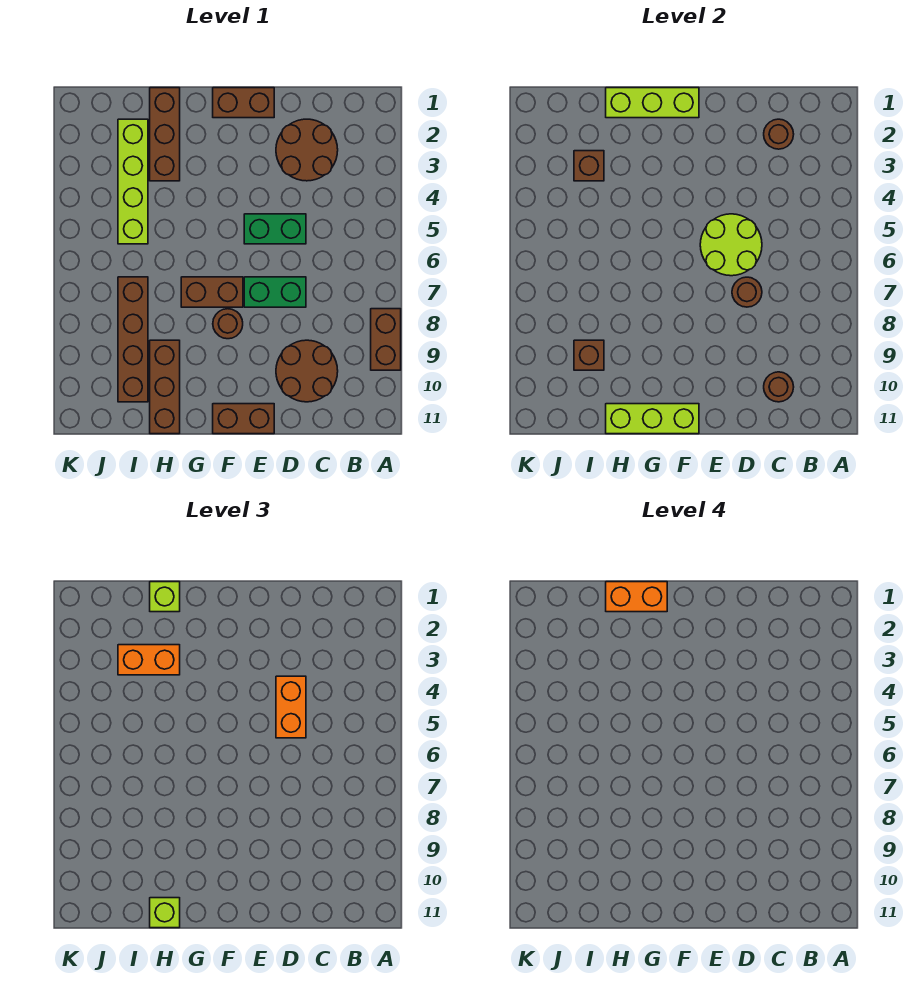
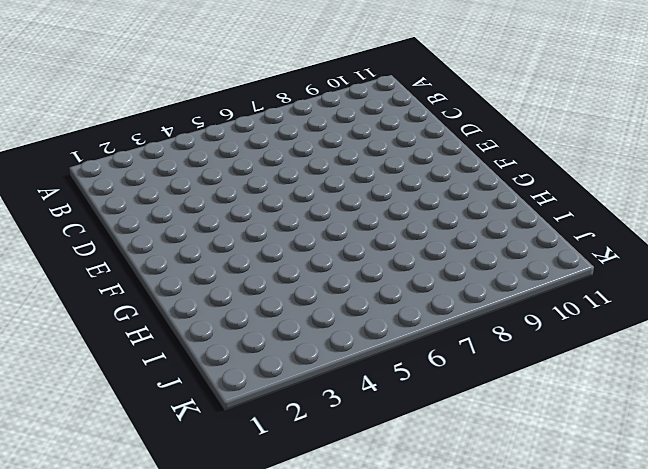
none -> brown brick A8:A9 level 1
none -> brown round brick C2:D3 level 1
none -> brown round brick C9:D10 level 1

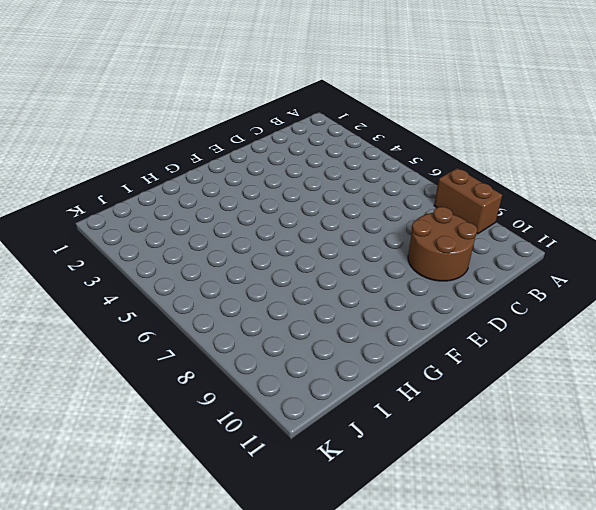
none -> brown round brick C2:D3 level 1
none -> green brick D5:E5 level 1
none -> green brick D7:E7 level 1

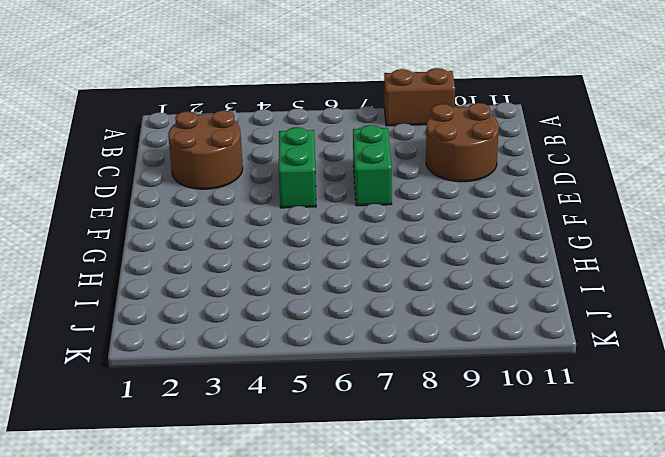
none -> brown brick E1:F1 level 1
none -> brown brick E11:F11 level 1
none -> brown brick F7:G7 level 1

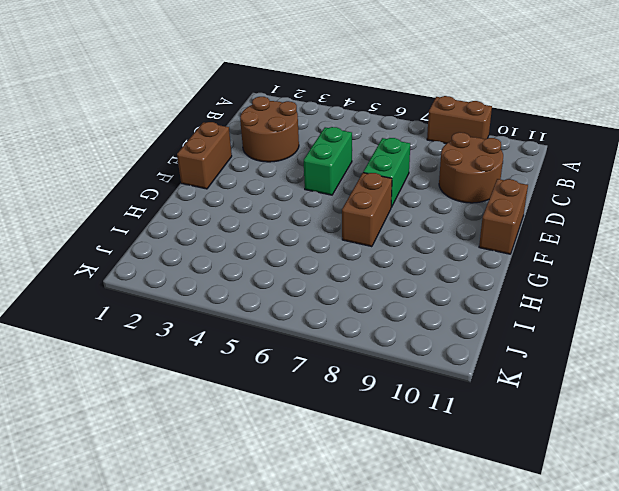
none -> brown round brick F8 level 1
none -> brown brick H1:H3 level 1
none -> brown brick H9:H11 level 1

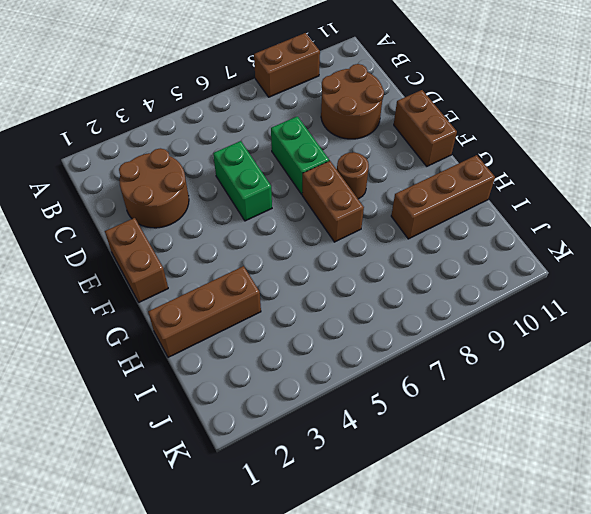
none -> lime brick I2:I5 level 1
none -> brown brick I7:I10 level 1
none -> brown round brick C2 level 2

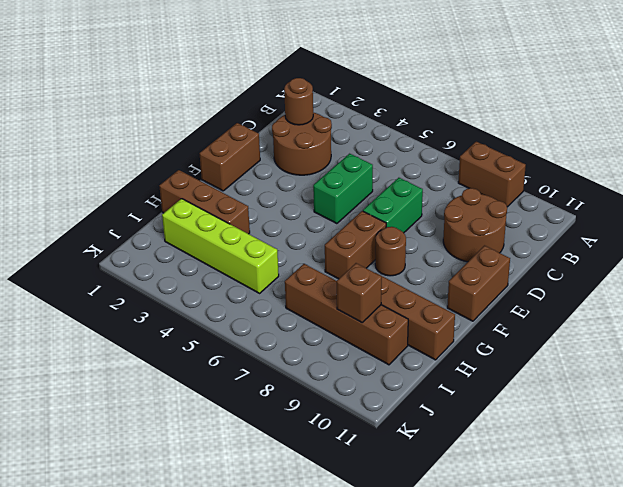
none -> brown round brick C10 level 2
none -> lime round brick D5:E6 level 2
none -> brown round brick D7 level 2

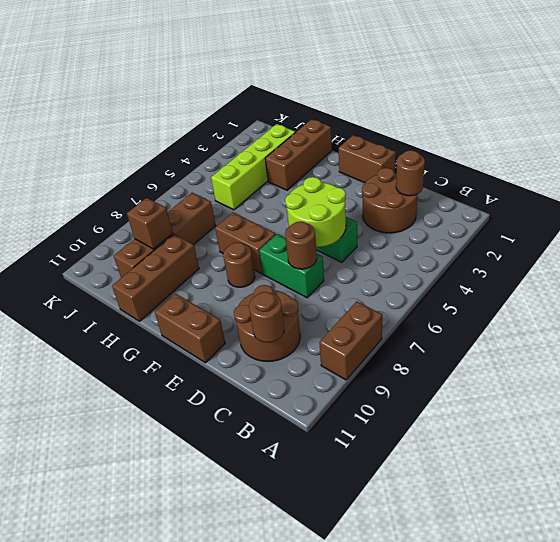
none -> lime brick F1:H1 level 2
none -> lime brick F11:H11 level 2
none -> brown brick I3 level 2

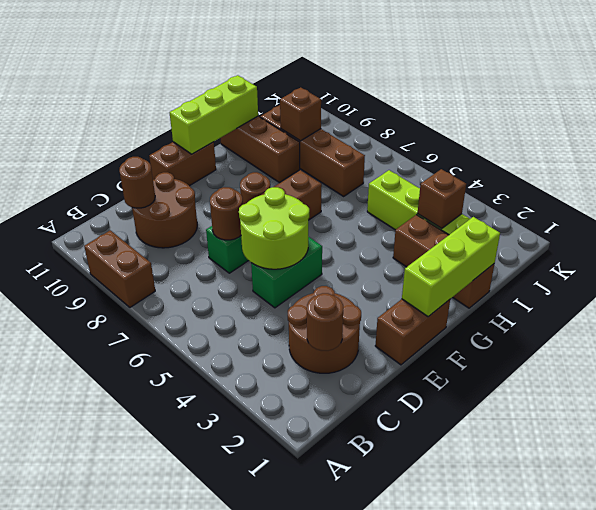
none -> orange brick D4:D5 level 3
none -> lime brick H1 level 3
none -> orange brick H3:I3 level 3

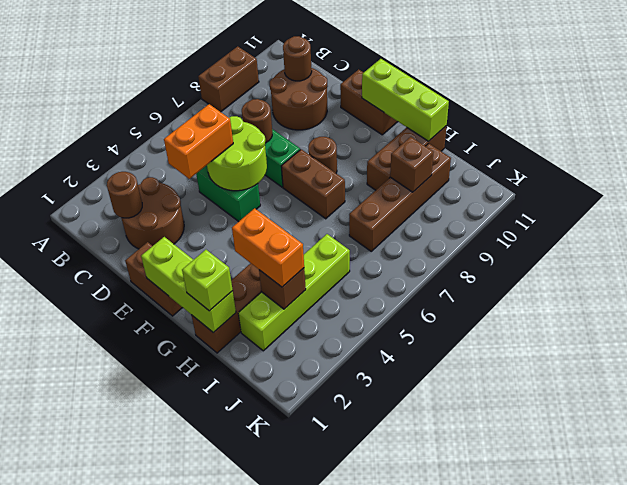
none -> lime brick H11 level 3
none -> orange brick G1:H1 level 4

